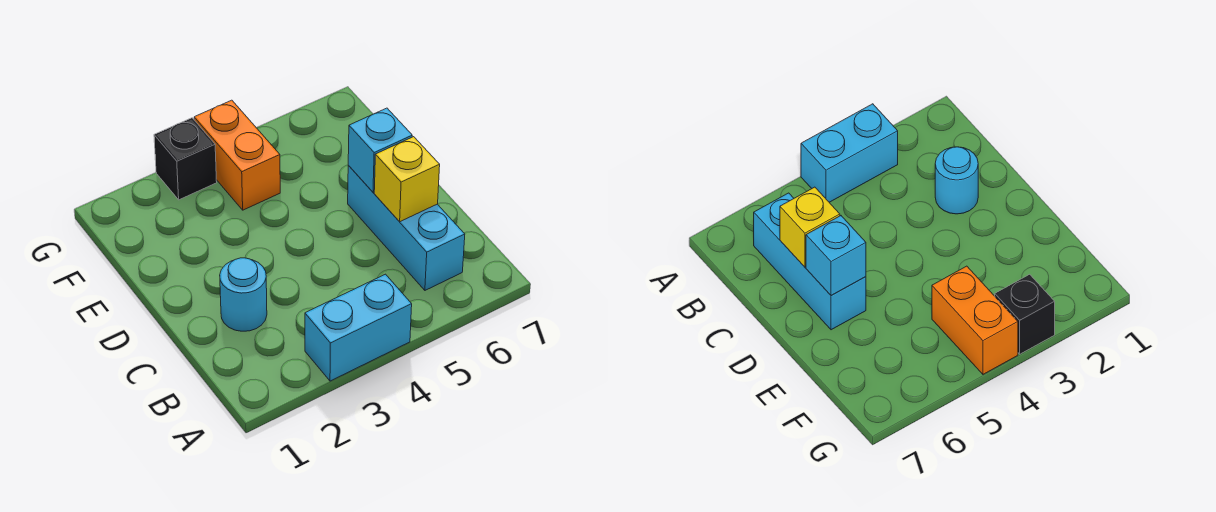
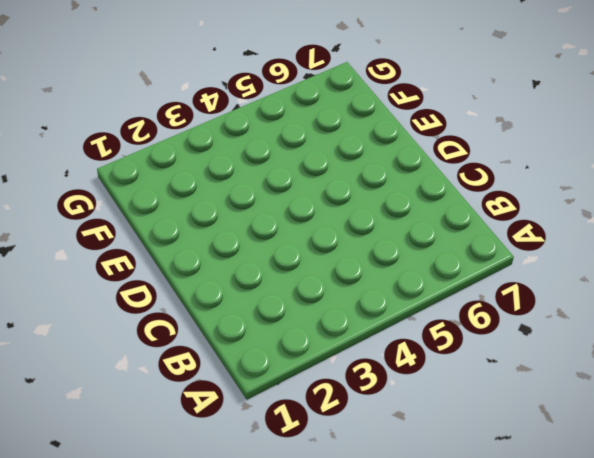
none -> cyan brick A3:A4 level 1
none -> cyan brick B6:D6 level 1

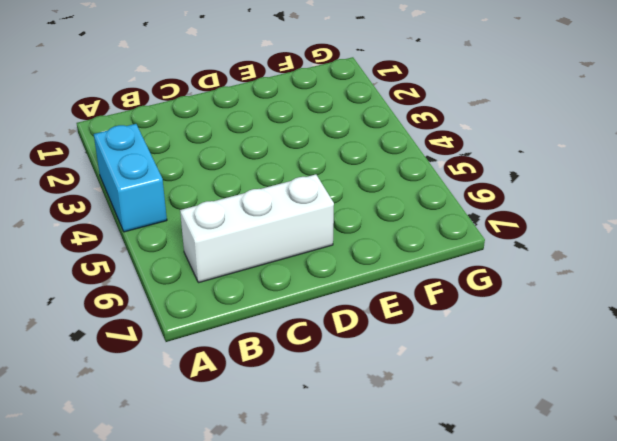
white brick B6:D6 level 1 -> cyan brick B6:D6 level 1
none -> cyan round brick C2 level 1
none -> orange brick F4:G4 level 1

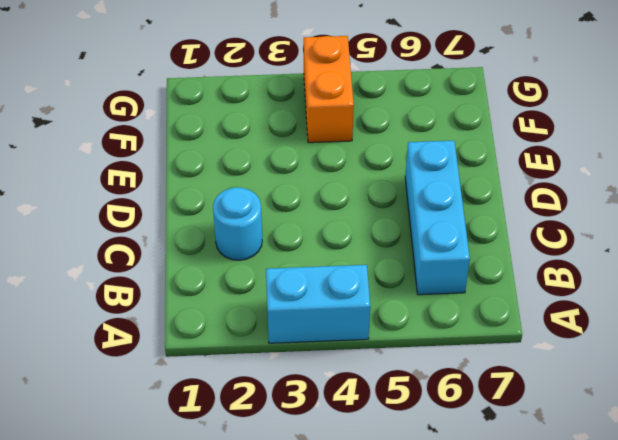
none -> black brick G3 level 1
none -> yellow brick C6 level 2

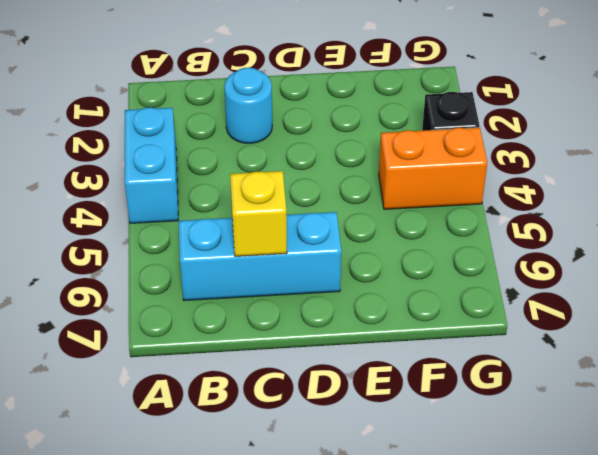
none -> cyan brick D6 level 2

